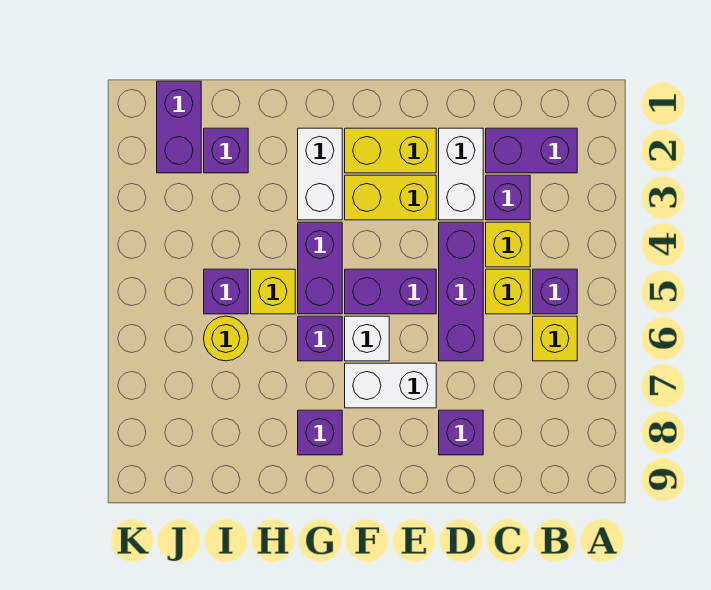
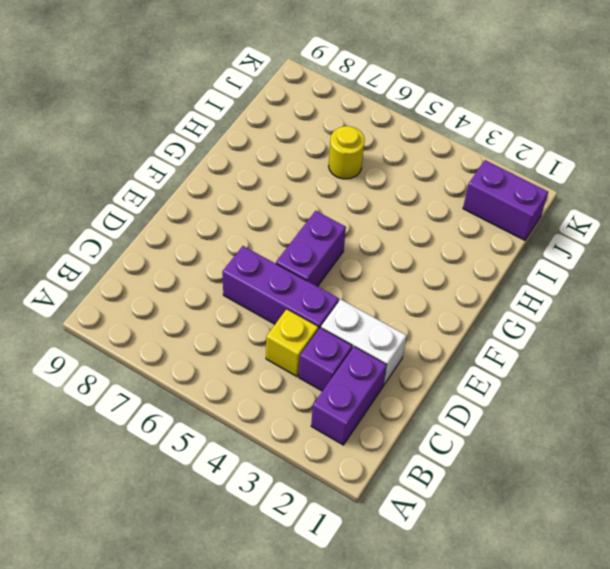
none -> purple brick B5 level 1
none -> yellow brick B6 level 1
none -> yellow brick C5 level 1

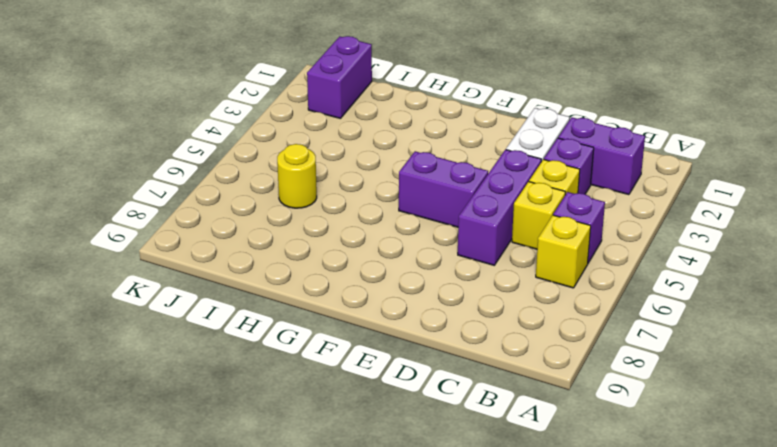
none -> purple brick D8 level 1
none -> yellow brick E2:F2 level 1
none -> yellow brick E3:F3 level 1

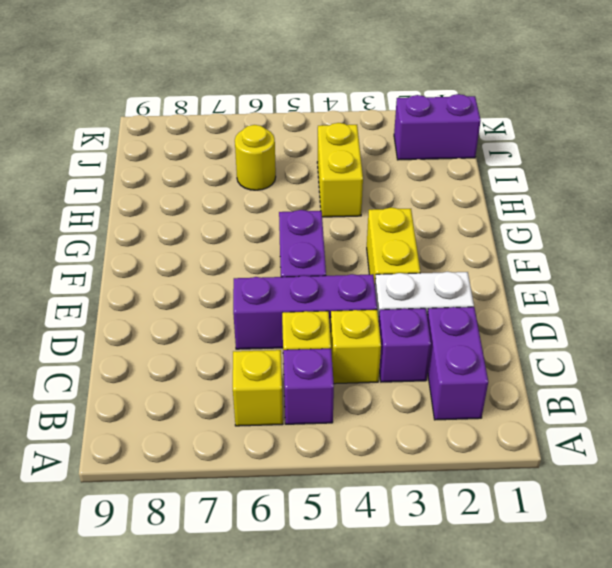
yellow brick H4:I4 level 1 -> yellow brick E2:F2 level 1
none -> purple brick D8 level 1
none -> white brick E7:F7 level 1
none -> white brick F6 level 1

